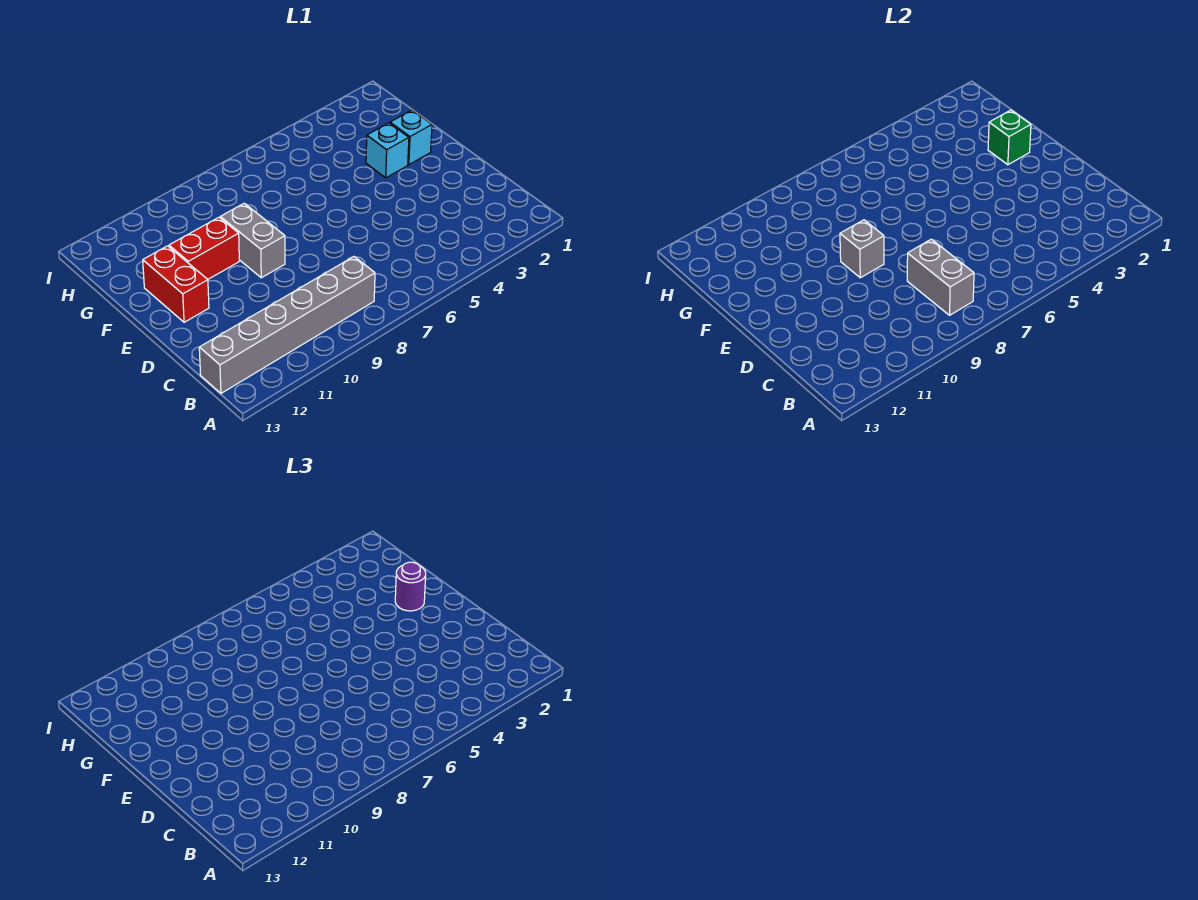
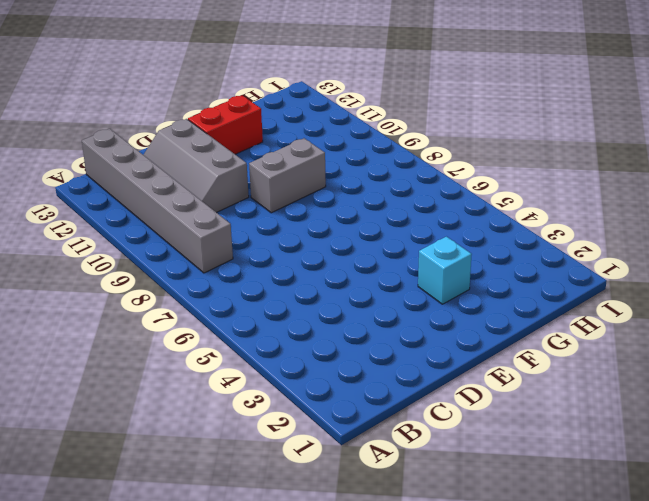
grey slope C10:D12 level 1 top D -> none
none -> cyan brick F2 level 1
none -> red brick F10:F11 level 1

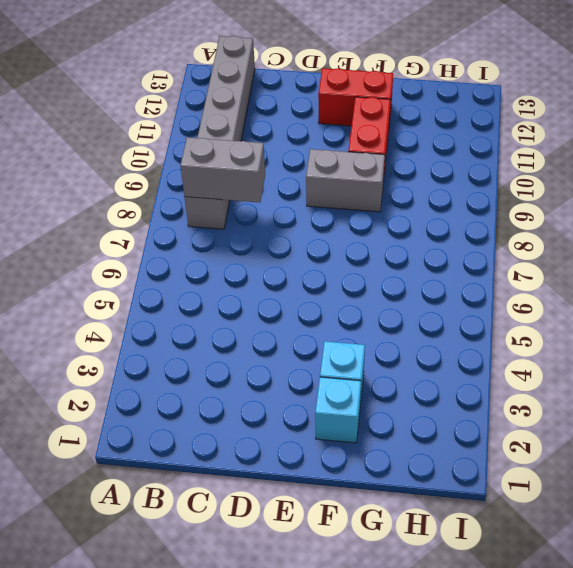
none -> grey brick E9 level 2
none -> green brick F2 level 2

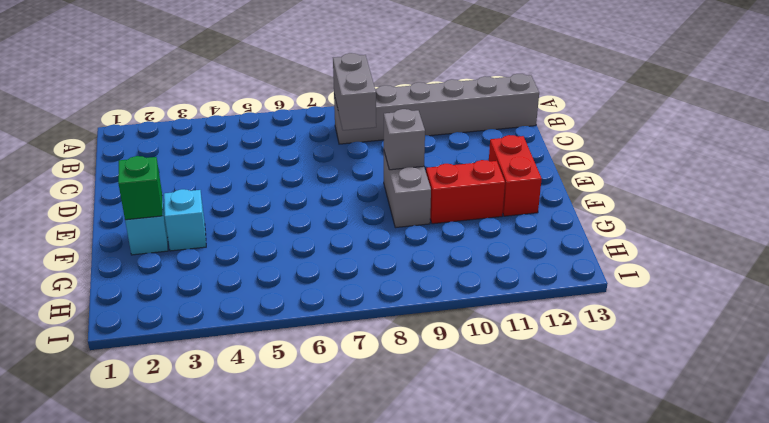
none -> purple round brick F2 level 3

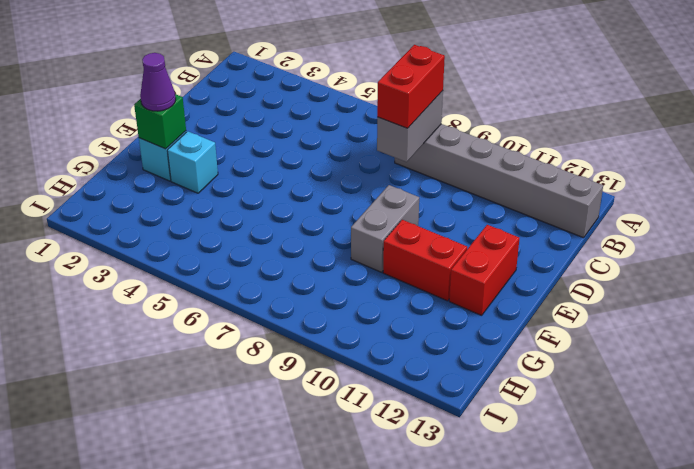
red brick B8:C8 level 3 -> none
purple cone F2 level 3 -> purple round brick F2 level 3
none -> grey brick E9 level 2

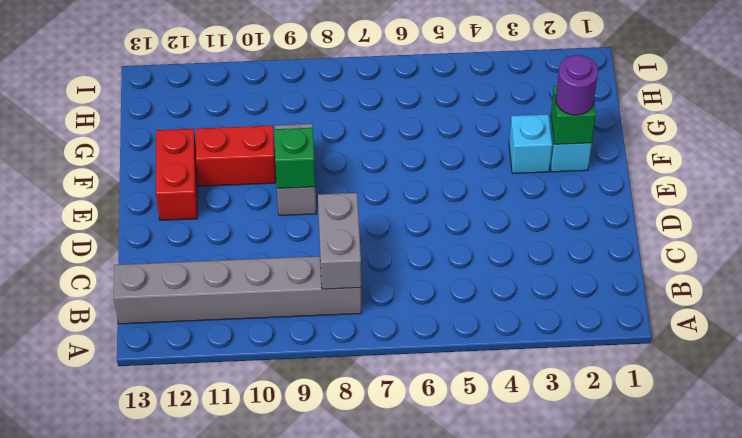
green brick E9 level 2 -> grey brick E9 level 2

